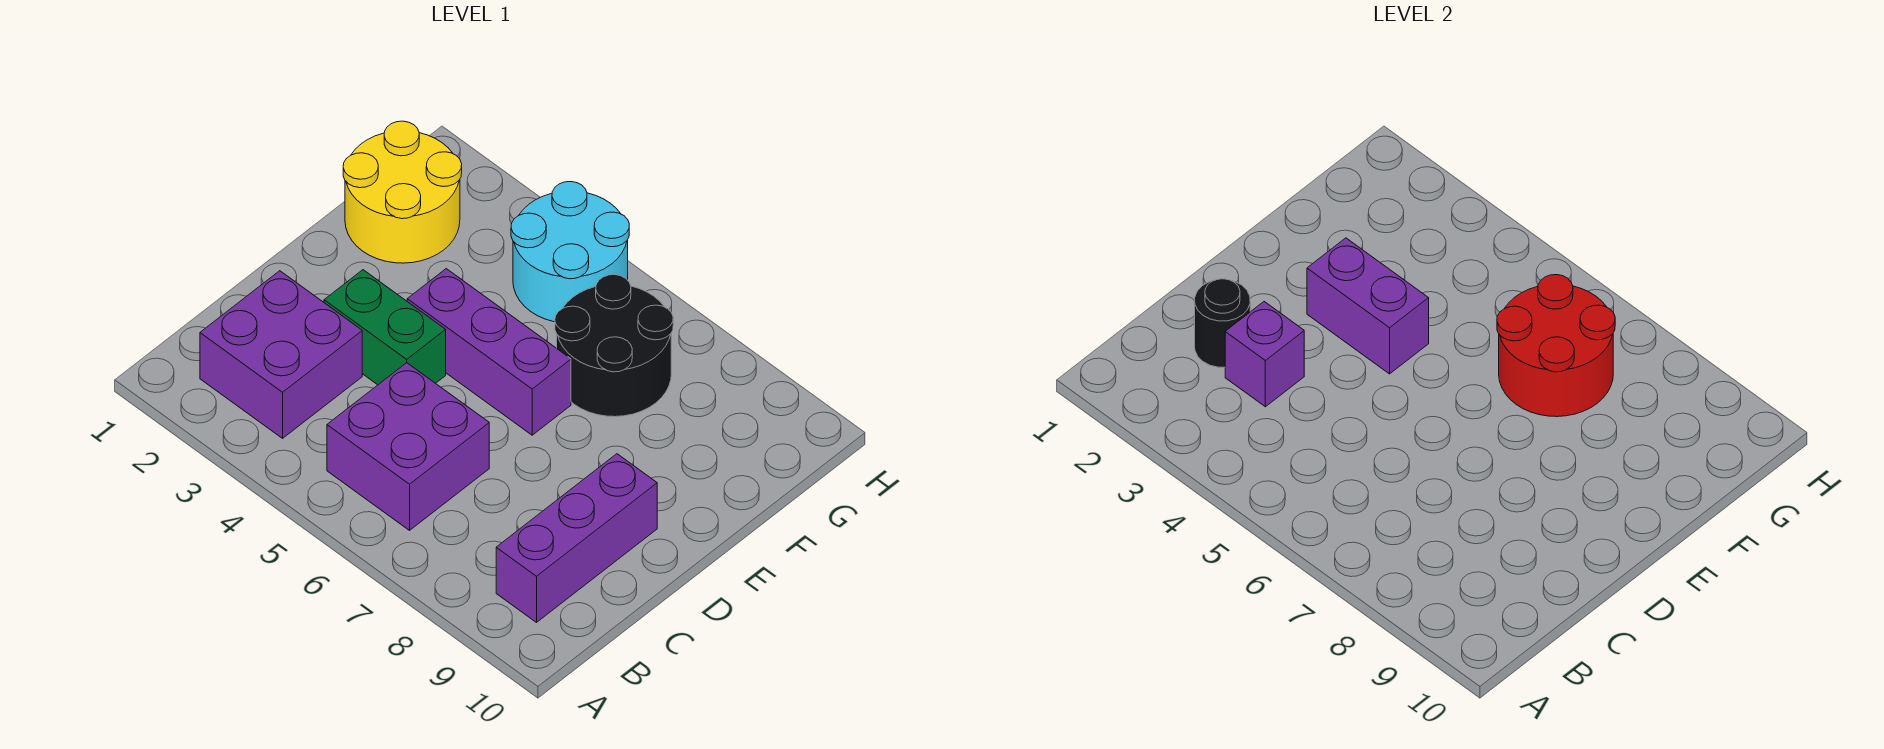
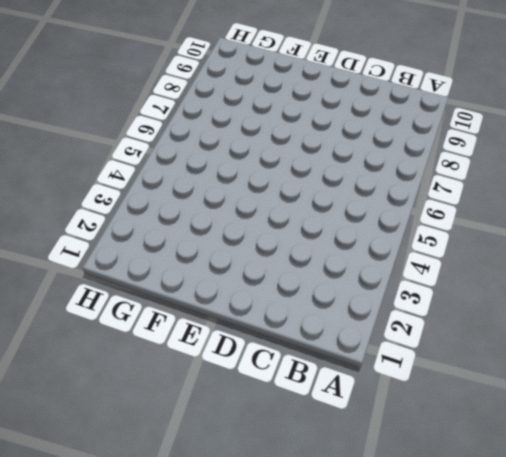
none -> purple brick B2:C3 level 1
none -> purple brick B5:C6 level 1
none -> purple brick B9:D9 level 1

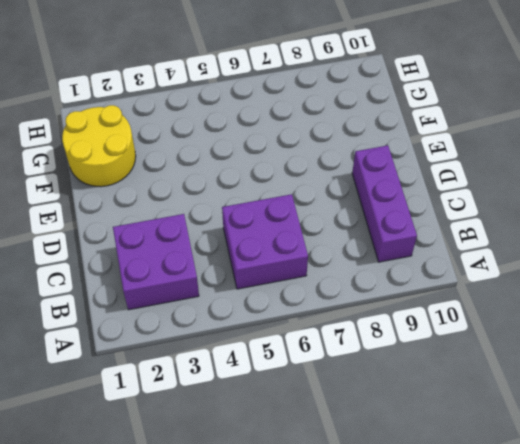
none -> green brick D3:D4 level 1
none -> purple brick E4:E6 level 1
none -> black round brick F6:G7 level 1

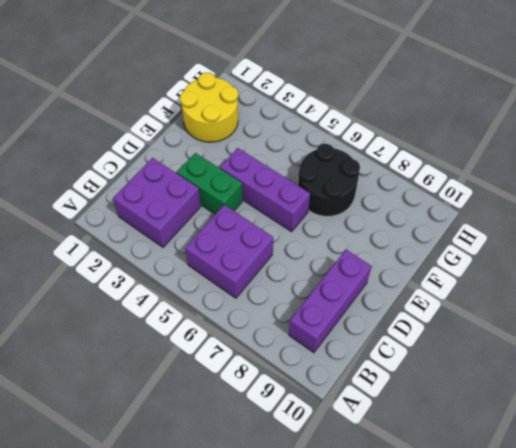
none -> cyan round brick G4:H5 level 1
none -> black round brick C2 level 2
none -> purple brick C3 level 2

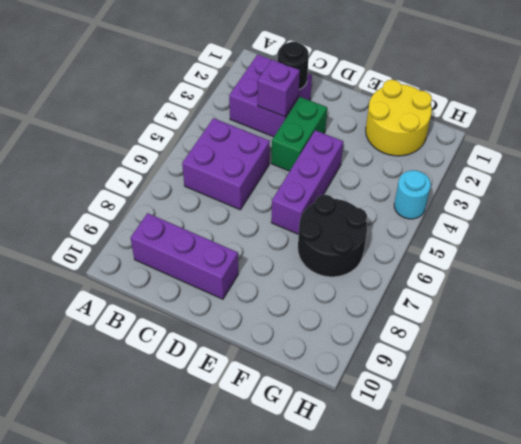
cyan round brick H4 level 1 -> cyan round brick G4:H5 level 1
none -> purple brick E3:E4 level 2
none -> red round brick F6:G7 level 2

